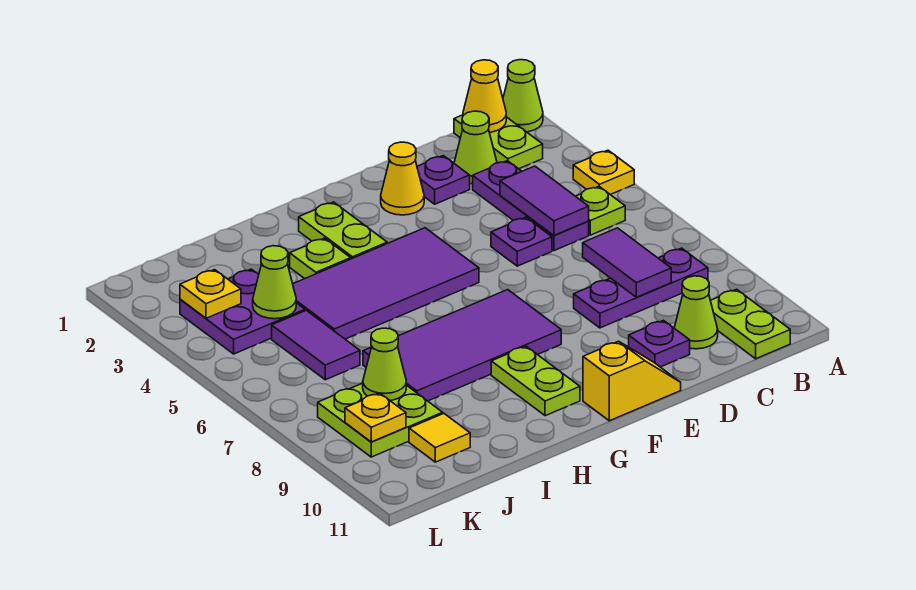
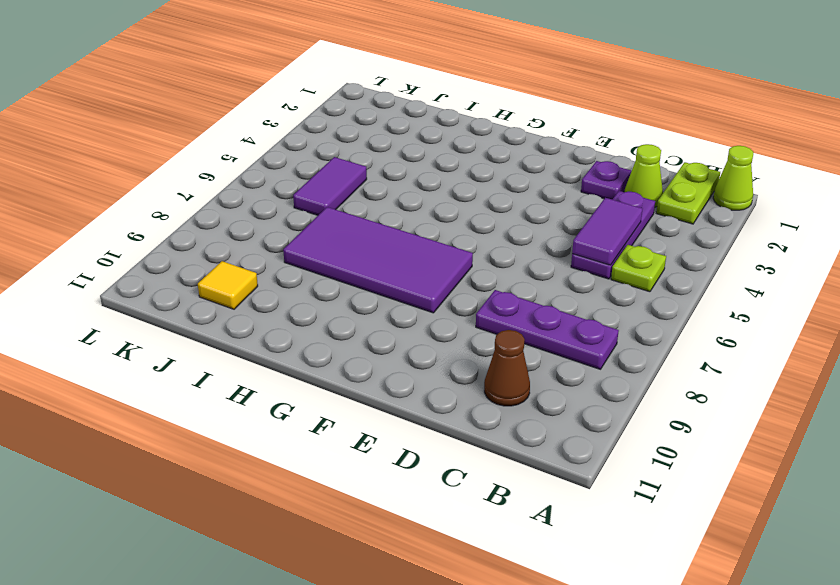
brown cone C10 level 1 -> lime cone C10 level 1
none -> yellow plate A4 level 1
none -> lime plate B10:B11 level 1
none -> purple plate D5 level 1
none -> purple plate D10 level 1

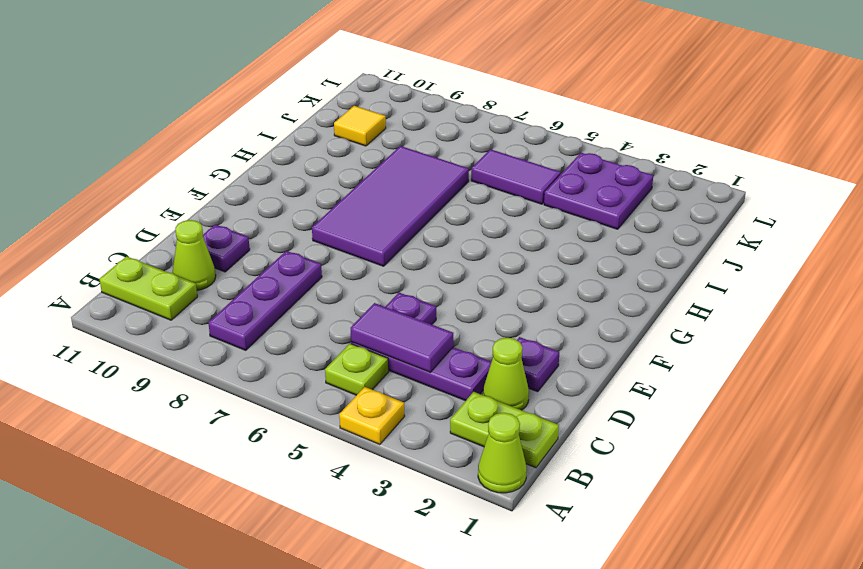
none -> yellow cone E2 level 1
none -> yellow slope E11:F11 level 1 top F
none -> purple tile F4:I5 level 1
none -> lime plate G2:G3 level 1

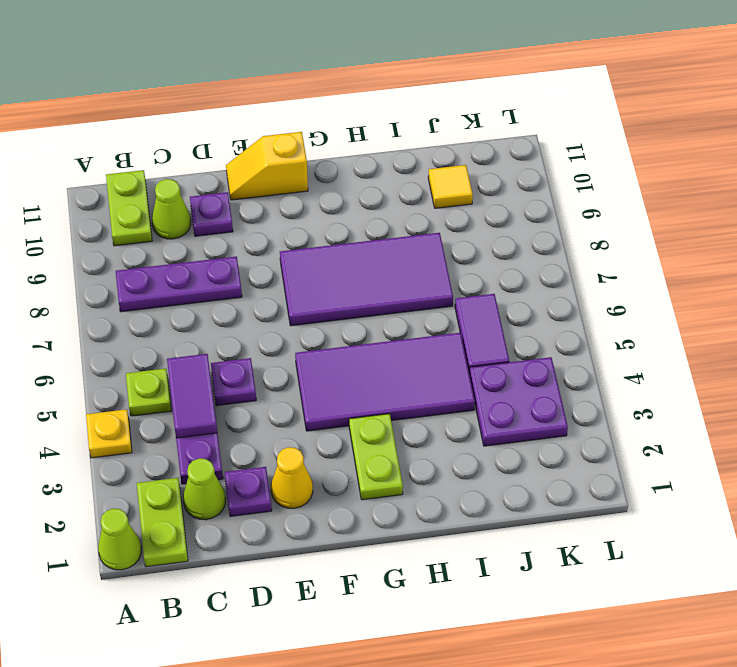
none -> lime plate G9:G10 level 1
none -> lime plate H3 level 1
none -> lime plate J8:K9 level 1
none -> yellow cone B1 level 2

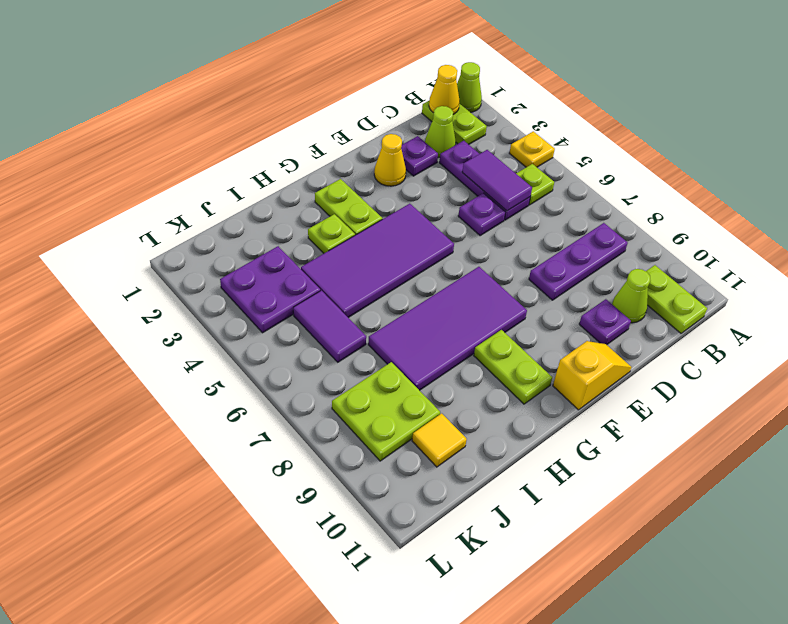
none -> purple tile C7:C8 level 2
none -> lime cone J4 level 2
none -> lime cone J8 level 2
none -> yellow plate K3 level 2

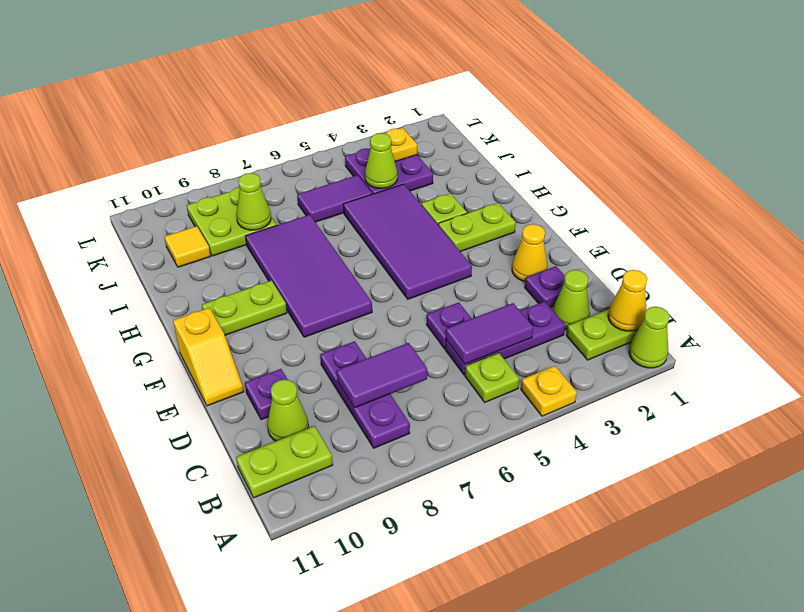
none -> yellow plate K9 level 2

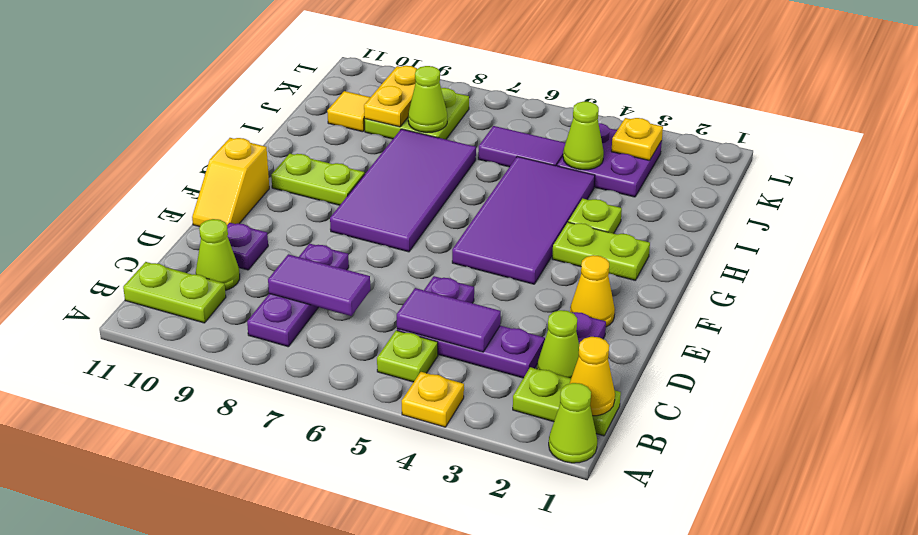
yellow plate J9:K9 level 2 -> yellow plate K9 level 2

